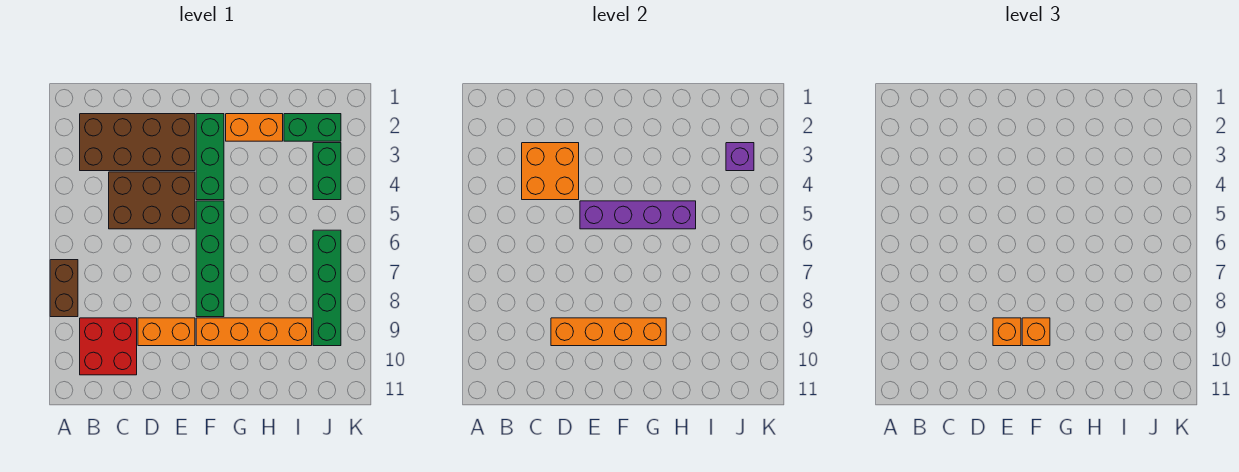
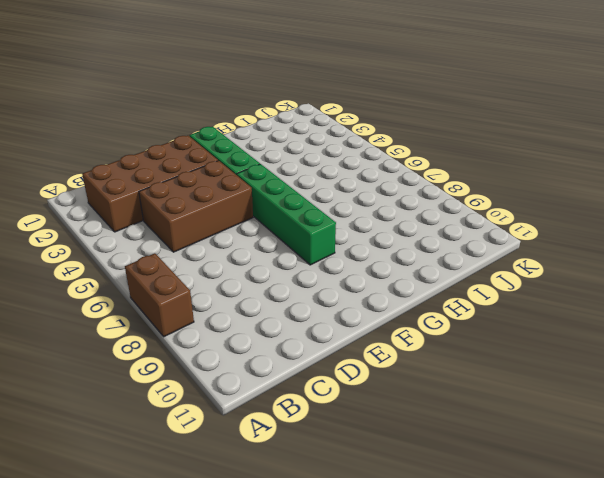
none -> red brick B9:C10 level 1
none -> orange brick D9:E9 level 1
none -> orange brick F9:I9 level 1

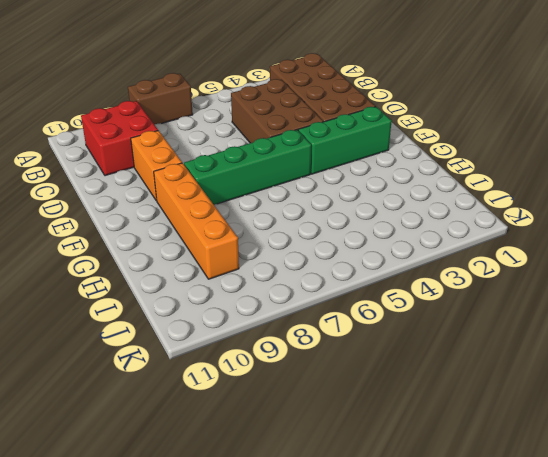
none -> orange brick G2:H2 level 1
none -> green brick I2:J2 level 1
none -> green brick J3:J4 level 1

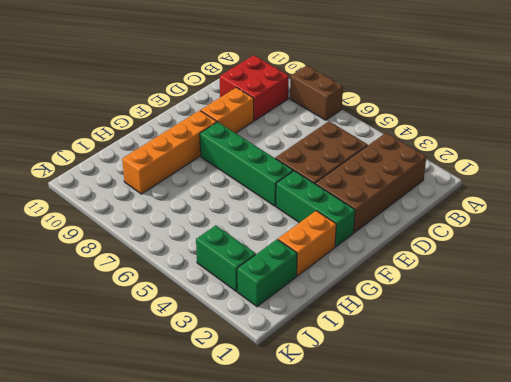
none -> green brick J6:J9 level 1
none -> orange brick C3:D4 level 2
none -> orange brick D9:G9 level 2

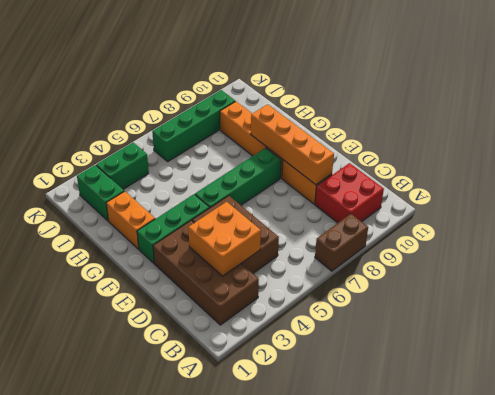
none -> purple brick E5:H5 level 2
none -> purple brick J3 level 2
none -> orange brick E9 level 3

